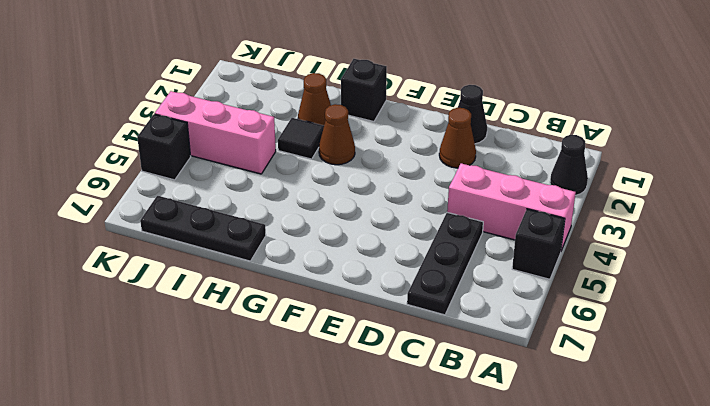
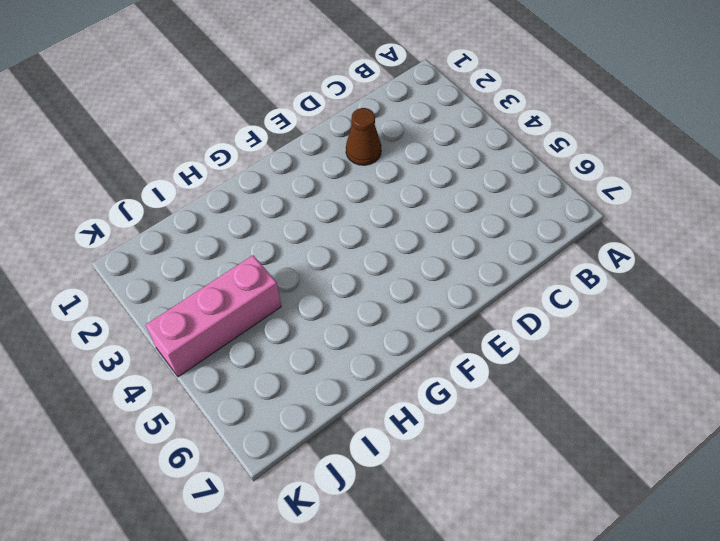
none -> black cone A2 level 1
none -> pink brick A4:C4 level 1
none -> black brick A5 level 1

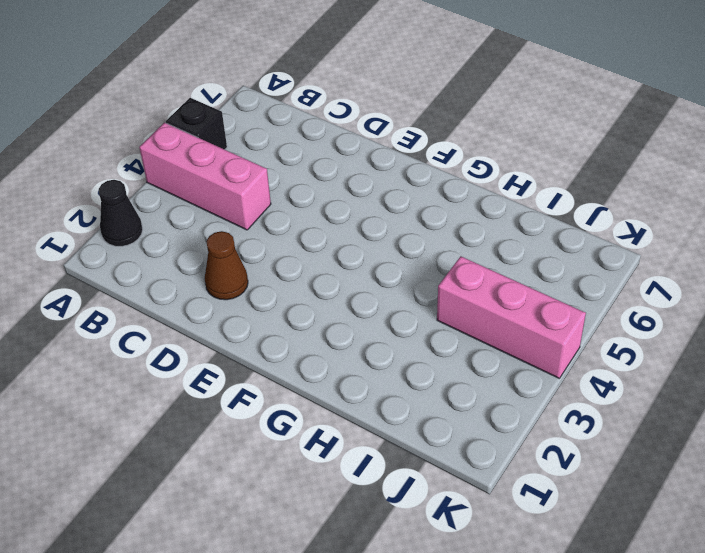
none -> black plate C5:C7 level 1
none -> black cone D1 level 1
none -> black brick G1 level 1

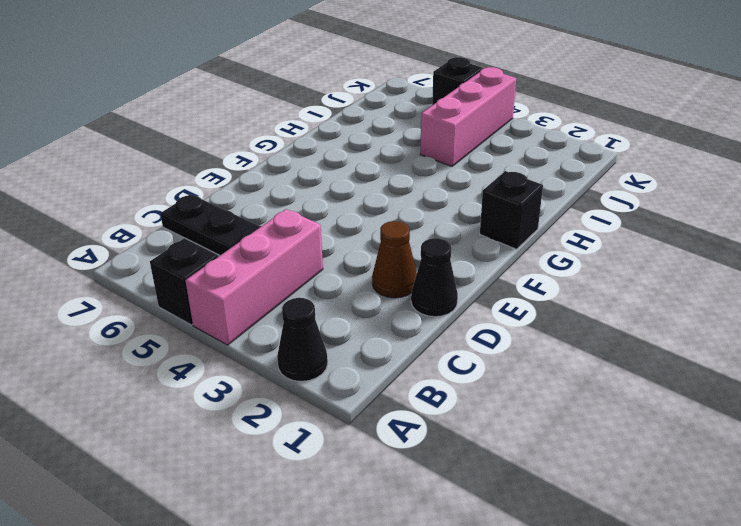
none -> brown cone G3 level 1
none -> brown cone H2 level 1
none -> black tile H3 level 1

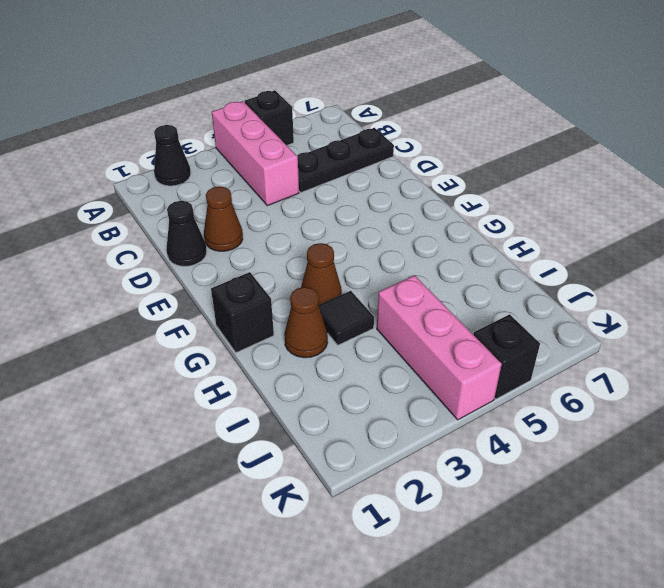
none -> black plate H7:J7 level 1

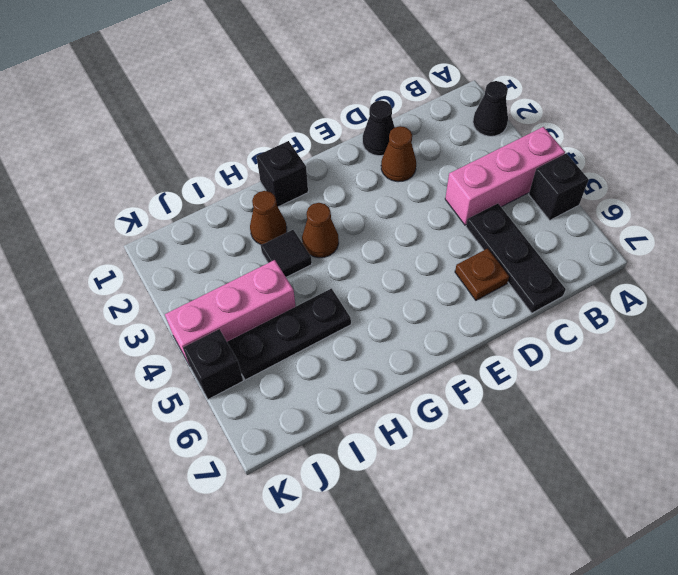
brown plate D6 level 1 -> none
black plate H5:J5 level 1 -> black plate H7:J7 level 1

